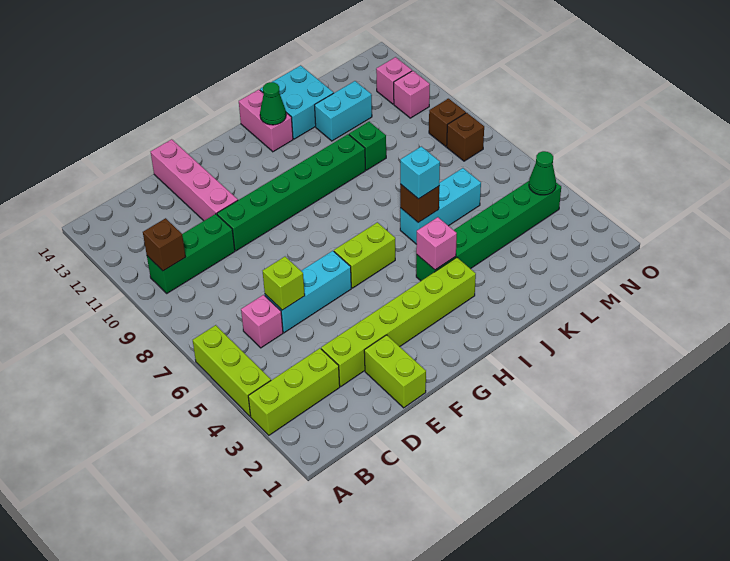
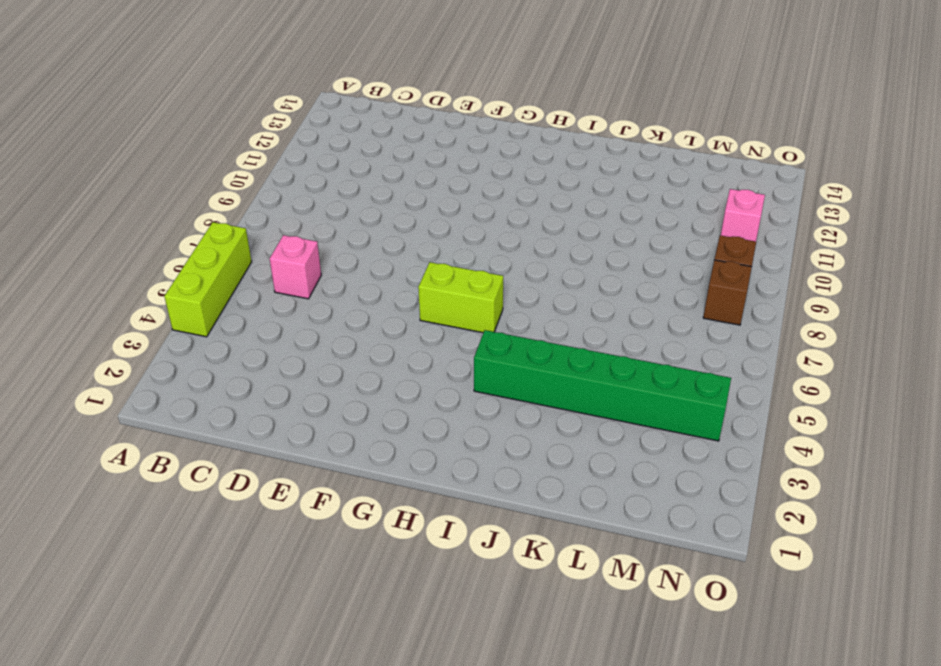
none -> lime brick A3:C3 level 1
none -> green brick B10:D10 level 1
none -> lime brick D3:I3 level 1

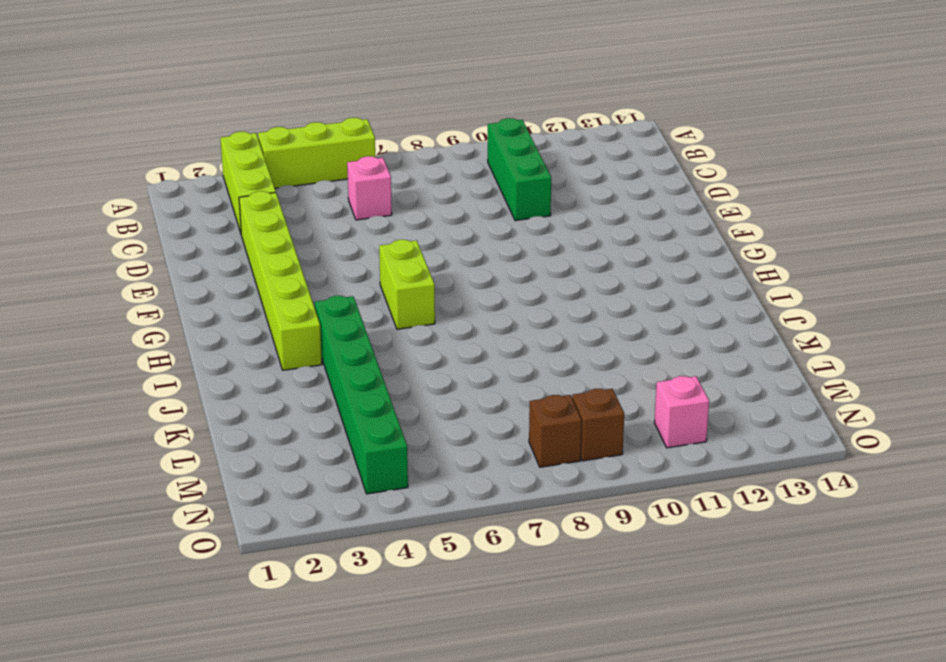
none -> cyan brick D6:F6 level 1
none -> lime brick E1:E2 level 1
none -> green brick E10:J10 level 1

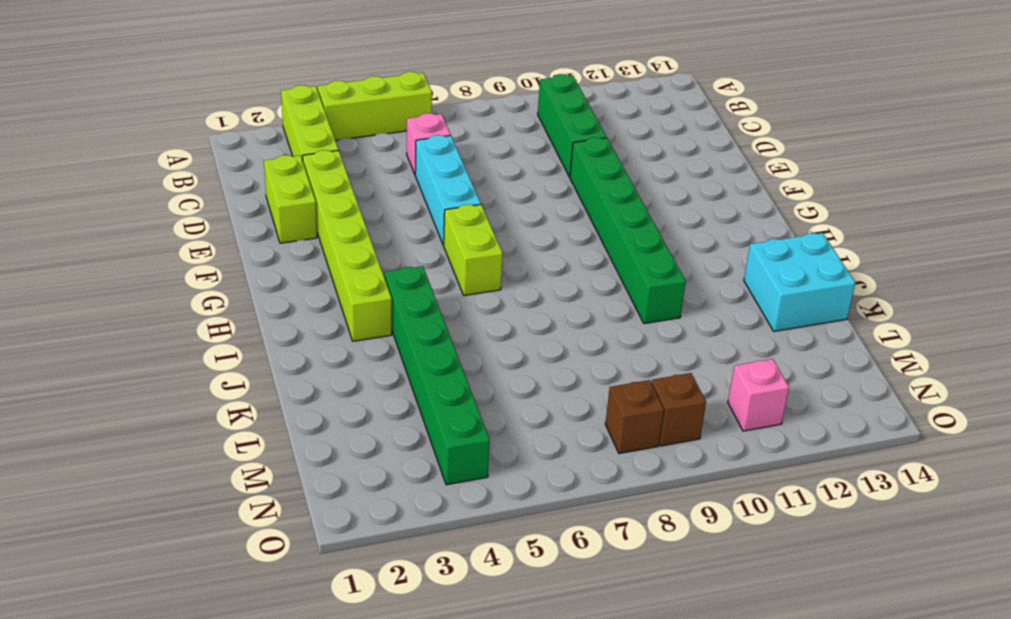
lime brick D2:E2 level 1 -> lime brick E1:E2 level 1
none -> pink brick E11:E14 level 1
none -> pink brick I13:I14 level 1
none -> cyan brick J6:L6 level 1

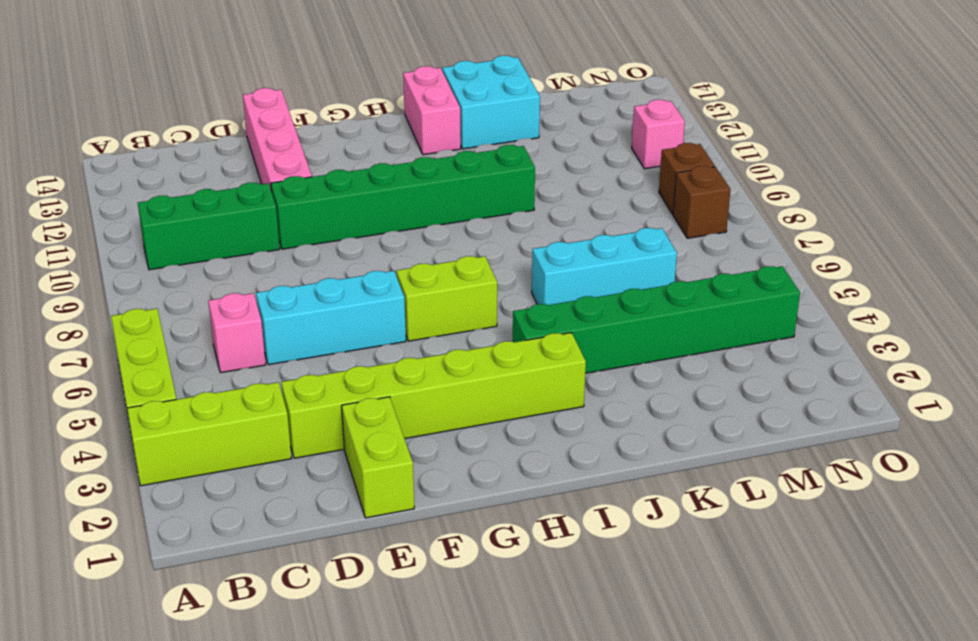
none -> green brick K10 level 1
none -> cyan brick K12:L12 level 1
none -> pink brick N12 level 1

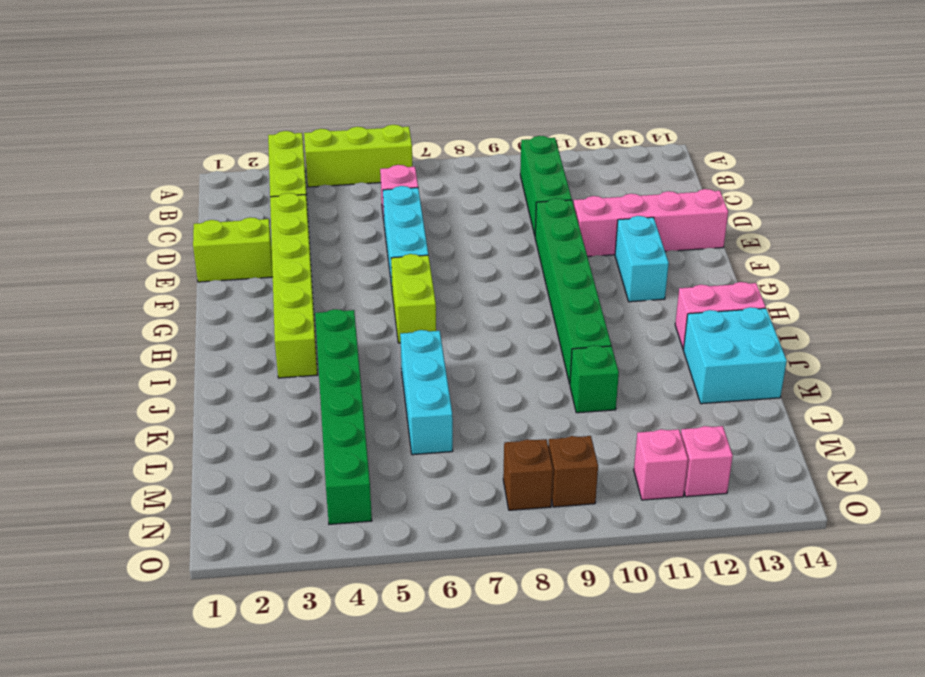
cyan brick F12:G12 level 1 -> cyan brick K12:L12 level 1
none -> brown brick B10 level 2
none -> lime brick D6 level 2
none -> pink brick I4 level 2

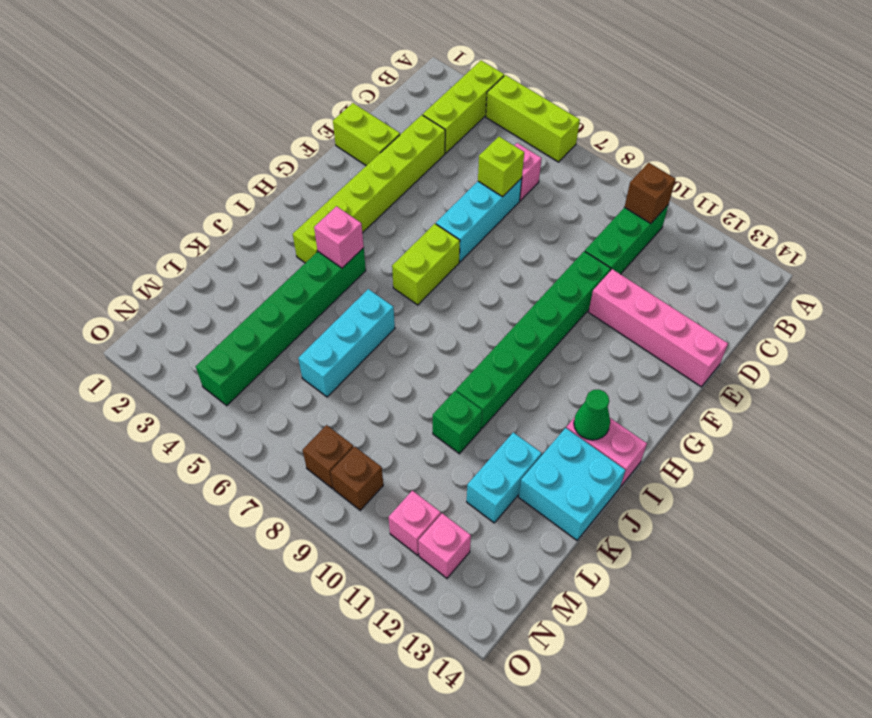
none -> brown brick J6 level 2
none -> green cone N4 level 2
none -> cyan brick J6 level 3

